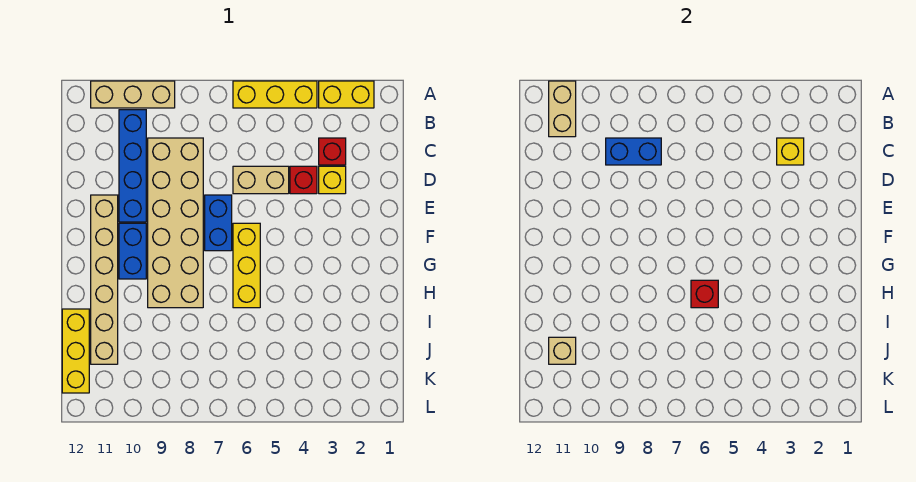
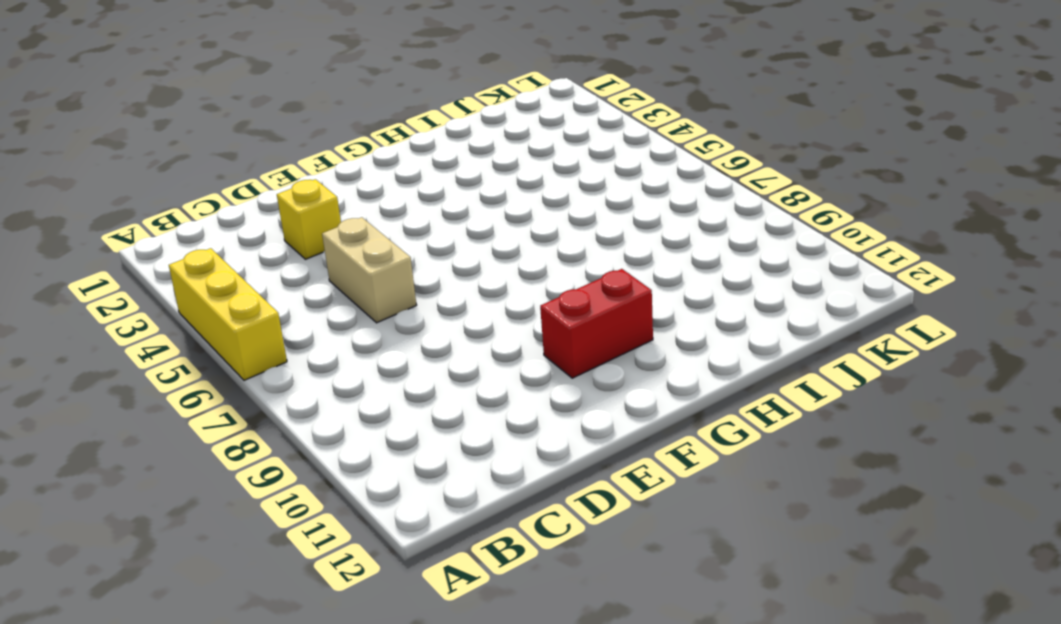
red brick F10:G10 level 1 -> blue brick F10:G10 level 1
none -> yellow brick A2:A3 level 1
none -> tan brick A9:A11 level 1
none -> blue brick B10:E10 level 1

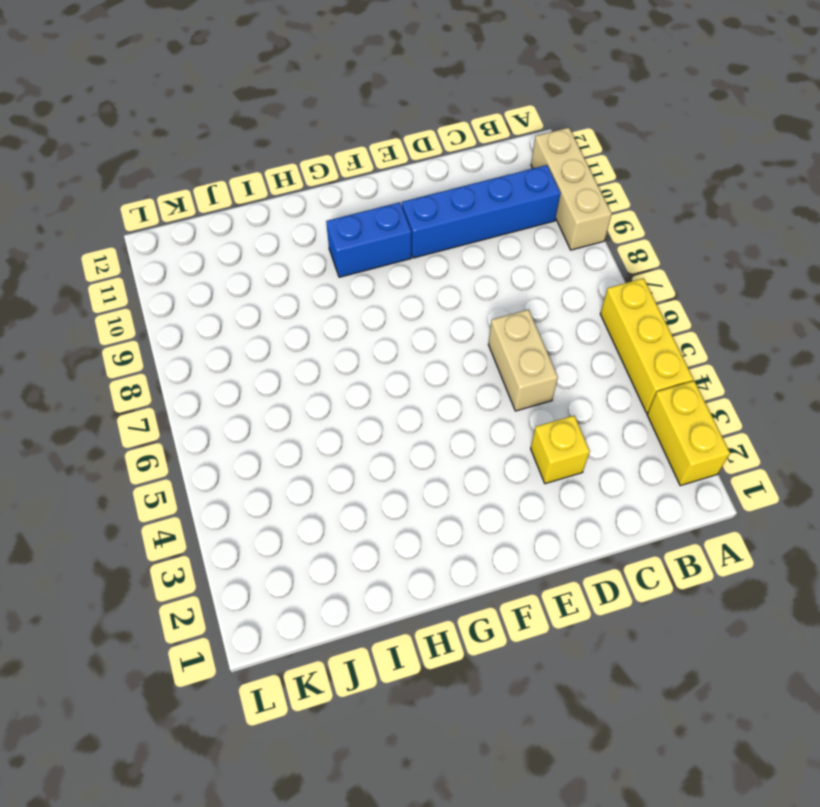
none -> red brick C3 level 1
none -> tan brick C8:H9 level 1
none -> red brick D4 level 1

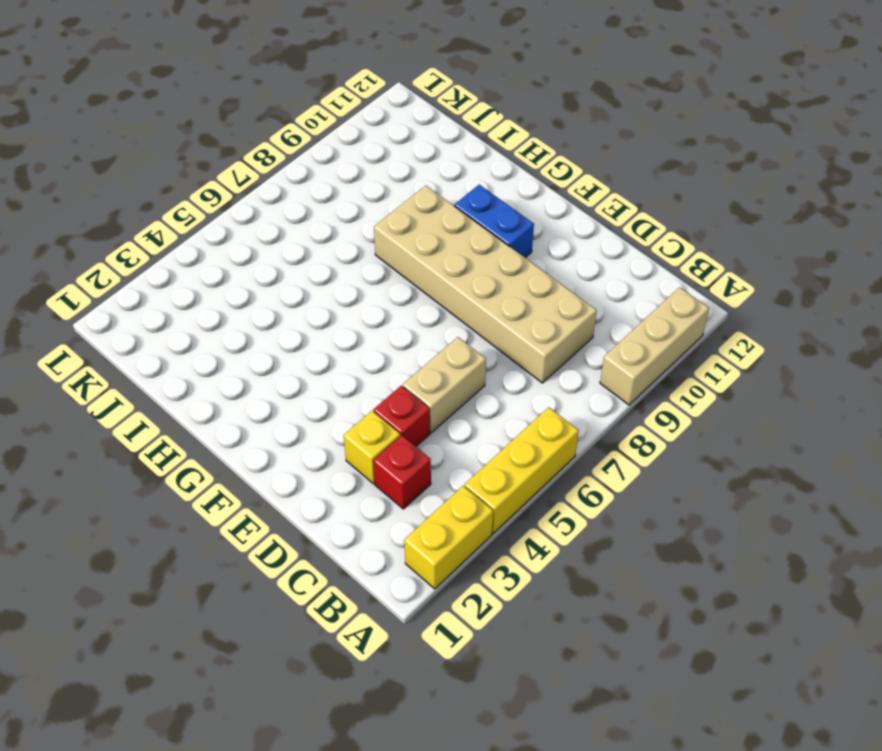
none -> blue brick B10:E10 level 1
none -> blue brick E7:F7 level 1
none -> tan brick E11:J11 level 1

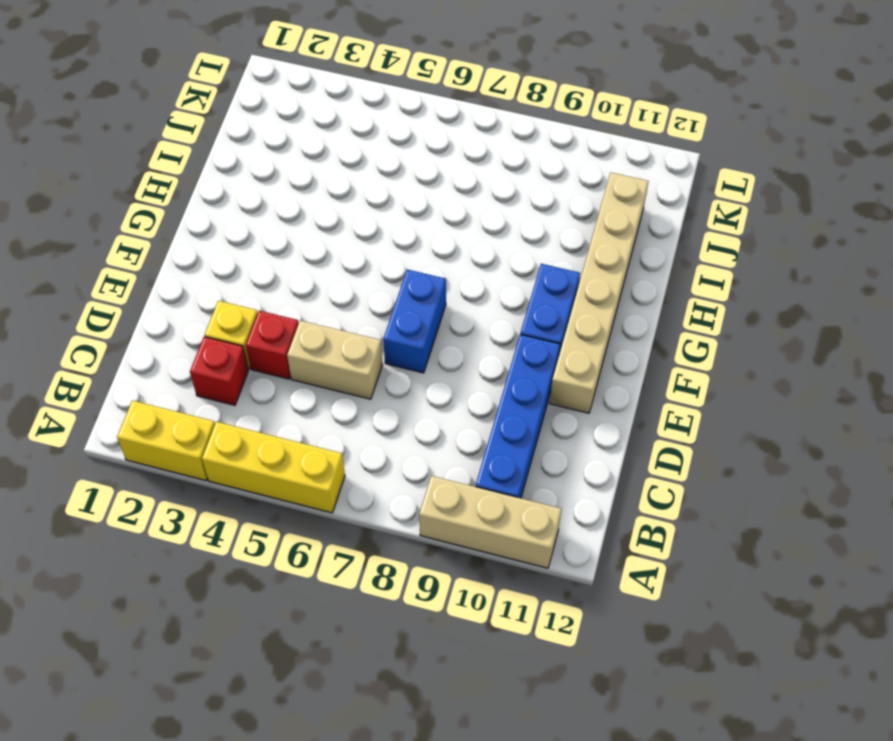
none -> tan brick C8:H9 level 1
none -> yellow brick F6:H6 level 1
none -> yellow brick I12:K12 level 1

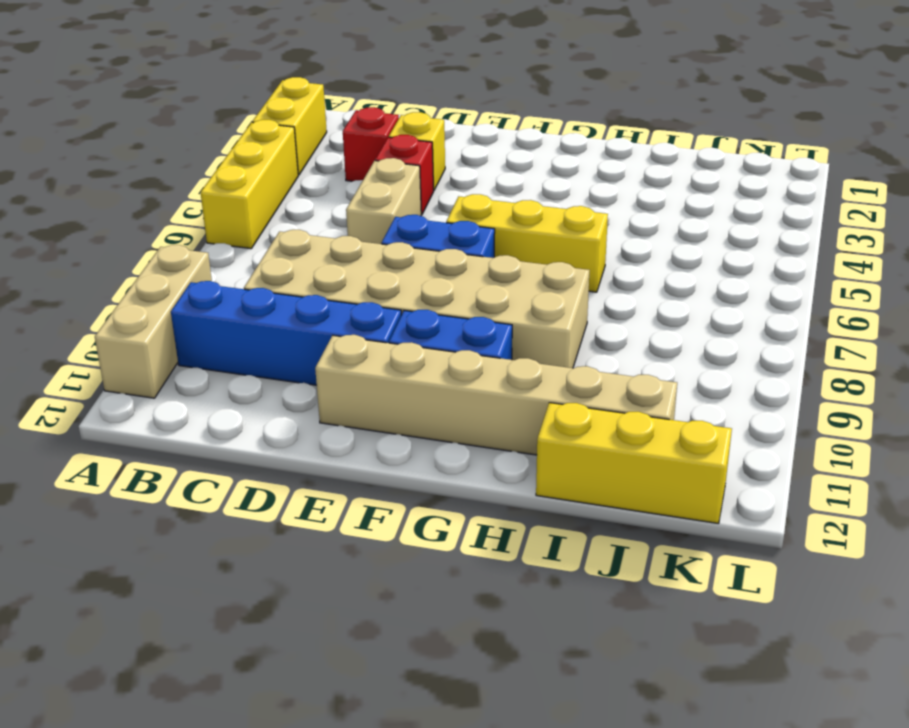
none -> tan brick A11:B11 level 2
none -> yellow brick C3 level 2
none -> blue brick C8:C9 level 2

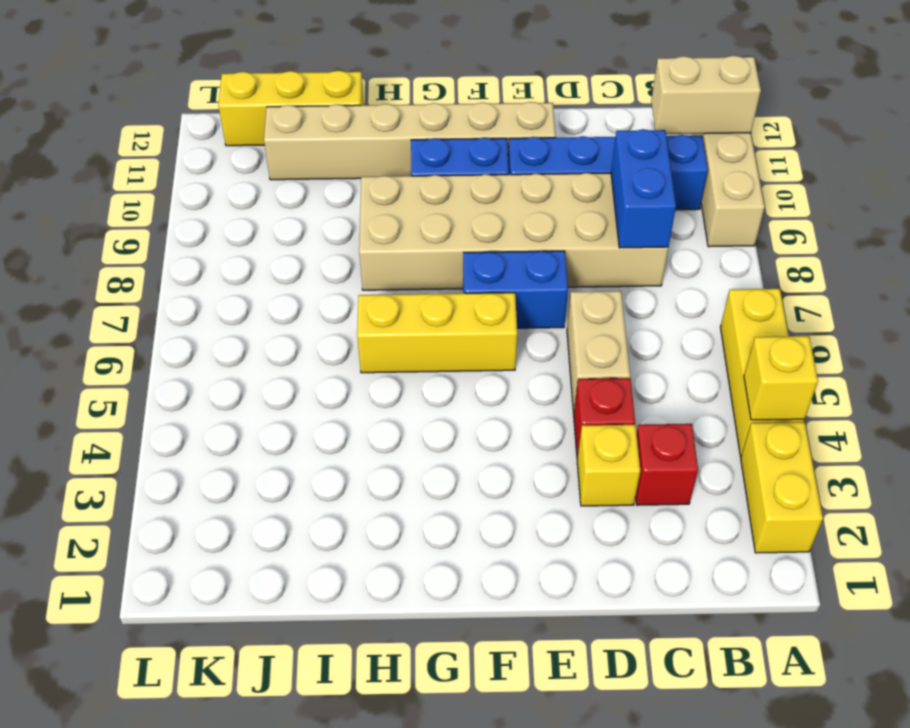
yellow brick A4 level 2 -> yellow brick C3 level 2
none -> red brick H6 level 2
none -> tan brick J11 level 2

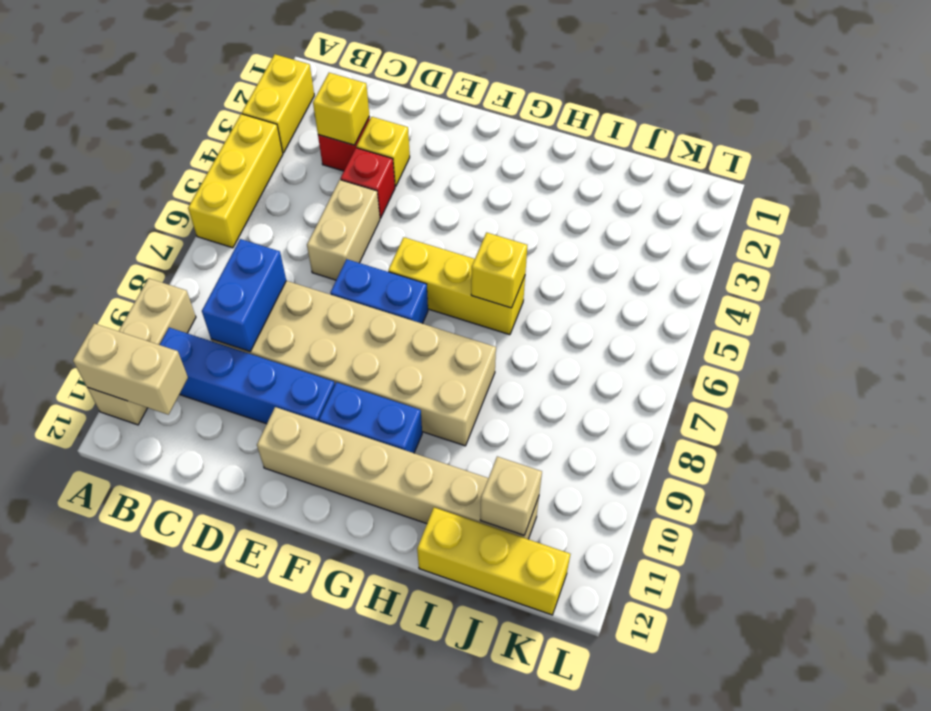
yellow brick H6 level 2 -> red brick H6 level 2

